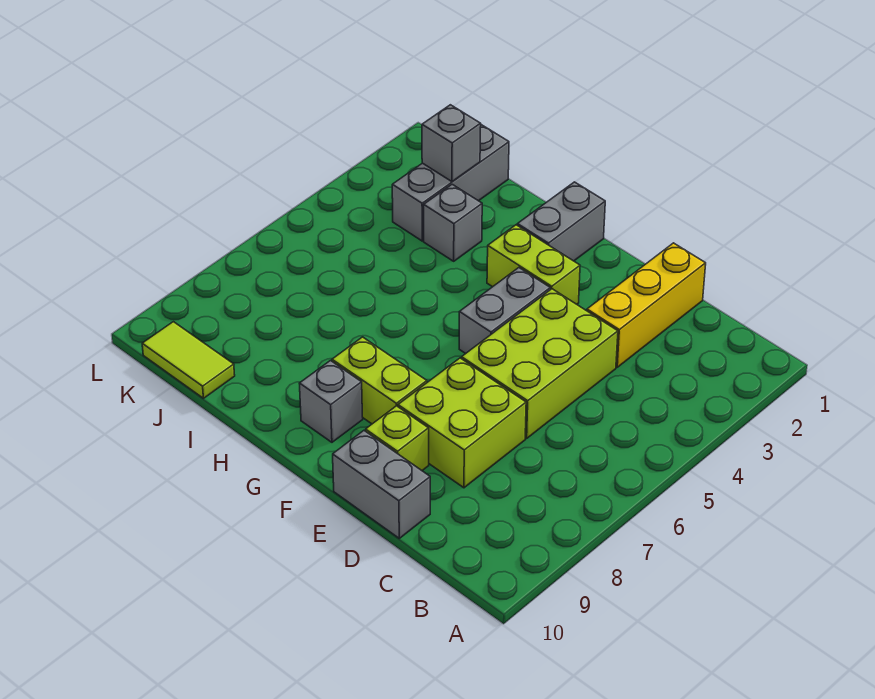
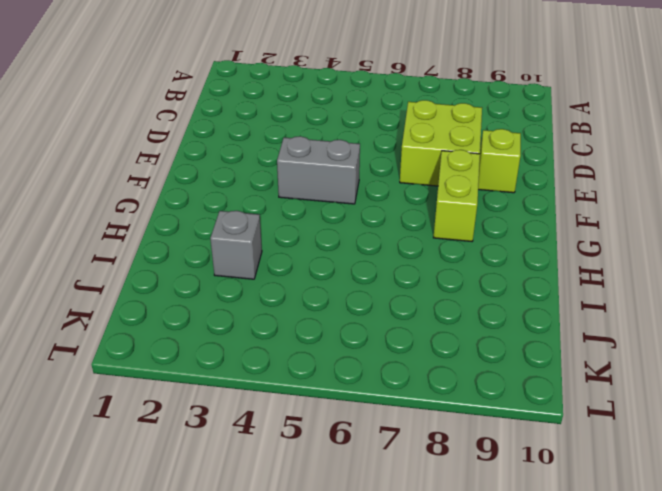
none -> yellow brick D1:D3 level 1
none -> lime brick D4:E6 level 1
none -> grey brick D10:E10 level 1

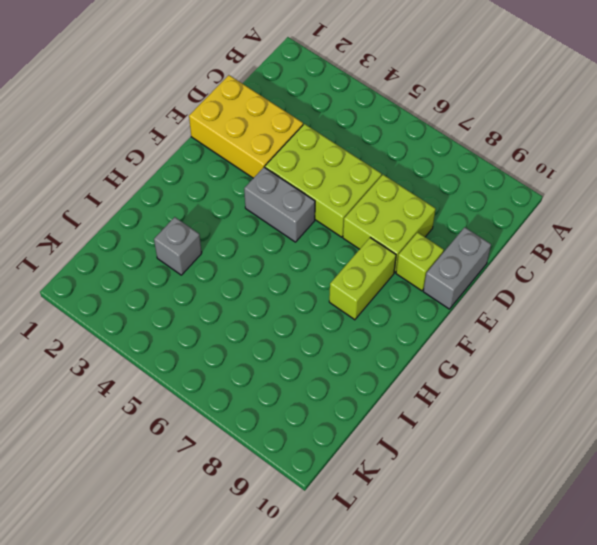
yellow brick D1:E3 level 1 -> yellow brick D1:D3 level 1
none -> lime brick F3:G3 level 1
none -> grey brick G1:G2 level 1
none -> grey brick G9 level 1

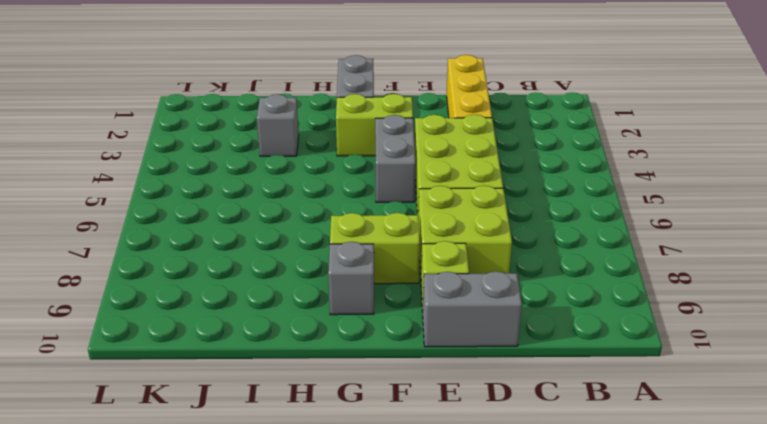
none -> grey brick J1:J3 level 1
none -> lime tile J10:K10 level 1
none -> grey brick J2 level 2

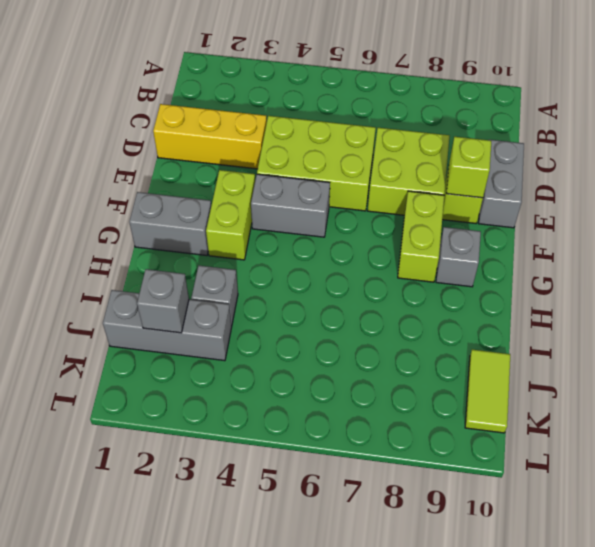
lime brick E9 level 2 -> none

